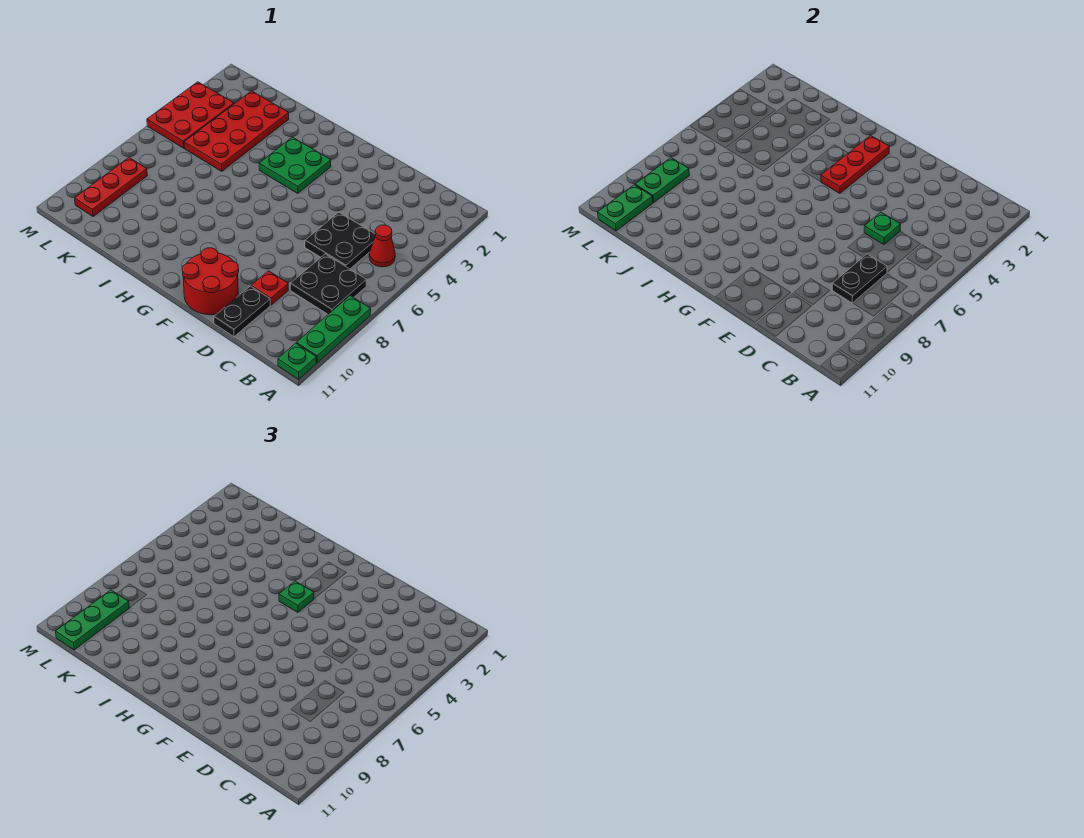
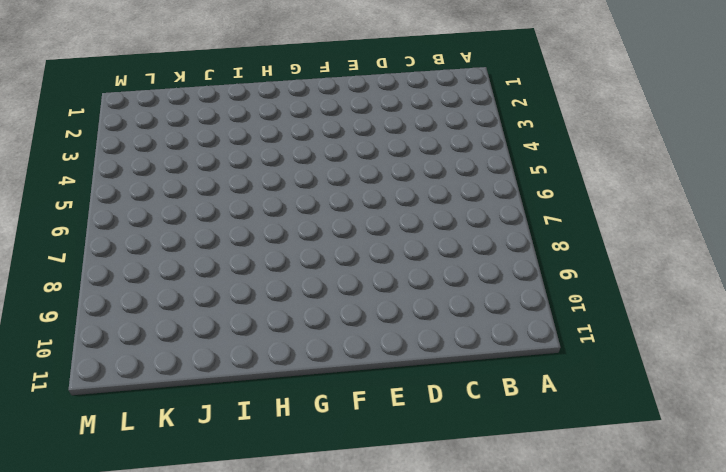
none -> green plate A8:A10 level 1
none -> green plate A11 level 1
none -> red cone B5 level 1

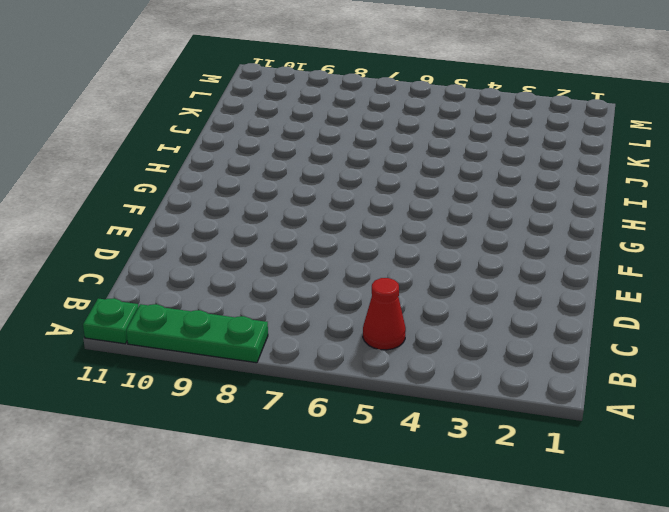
none -> black plate B7:C8 level 1
none -> black plate C5:D6 level 1
none -> red plate D9 level 1

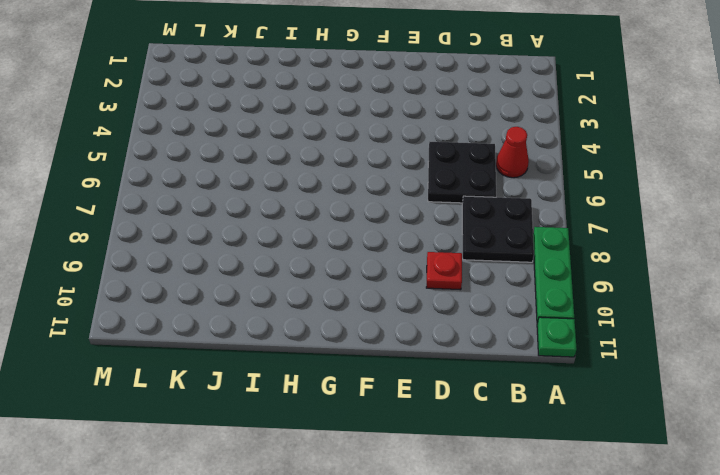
none -> black plate D10:D11 level 1
none -> red round brick E10:F11 level 1
none -> green plate G3:H4 level 1

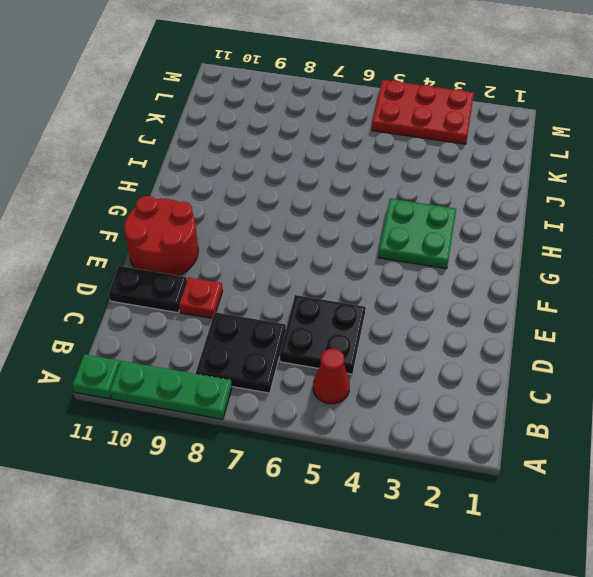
none -> red plate J2:K5 level 1
none -> red plate L8:L10 level 1
none -> black plate C7:C8 level 2

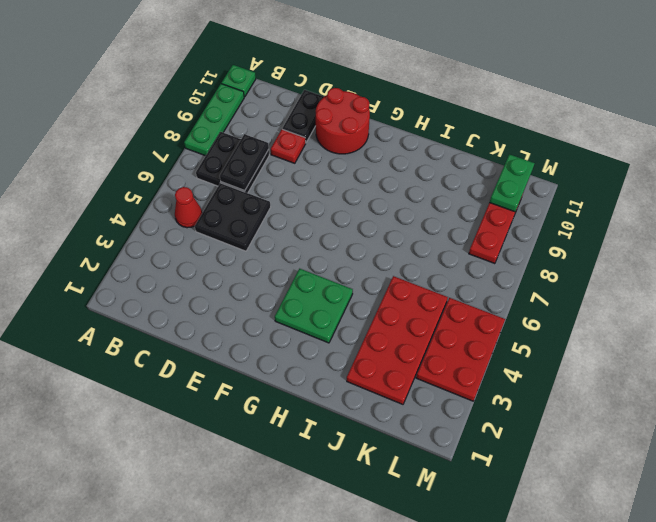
none -> green plate D5 level 2
none -> red plate G2:G4 level 2
none -> green plate L8:L9 level 2

